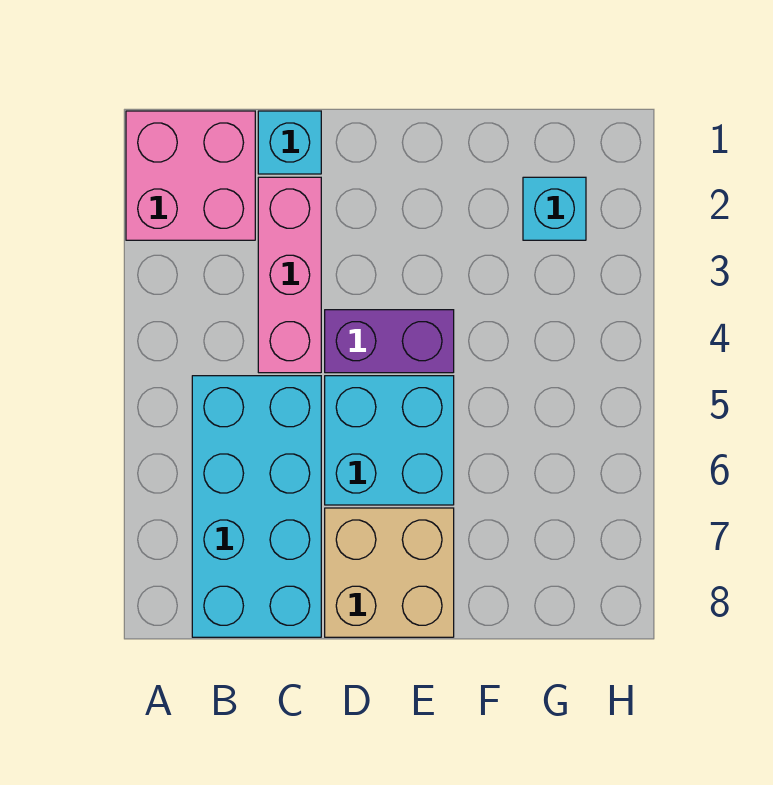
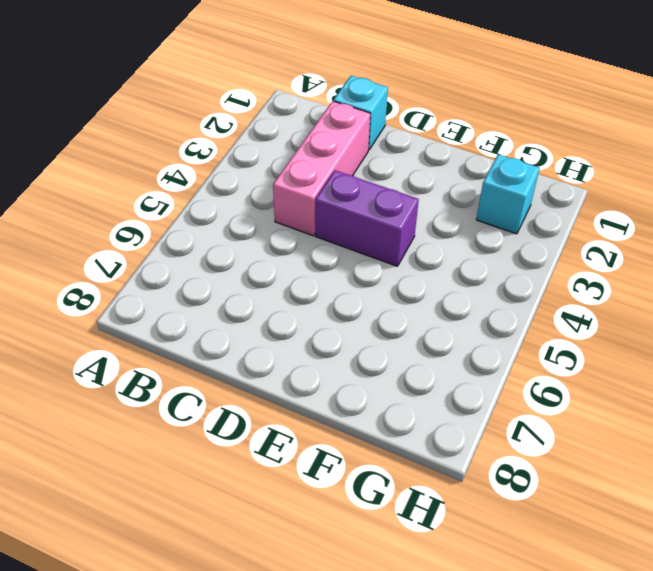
none -> pink brick A1:B2 level 1
none -> cyan brick B5:C8 level 1

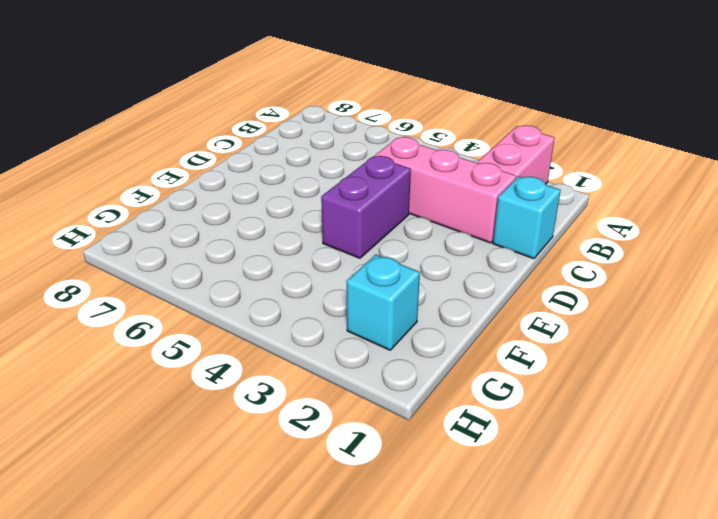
pink brick A2:B2 level 1 -> pink brick A1:B2 level 1
none -> cyan brick B5:C8 level 1
none -> cyan brick D5:E6 level 1

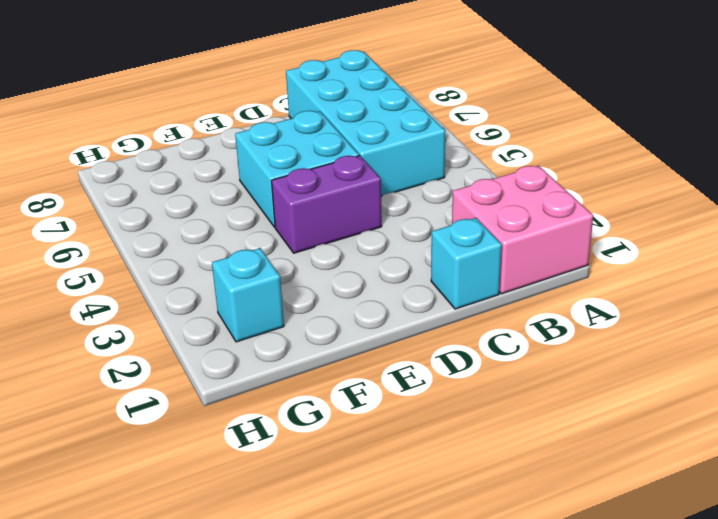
none -> pink brick C2:C4 level 1
none -> tan brick D7:E8 level 1

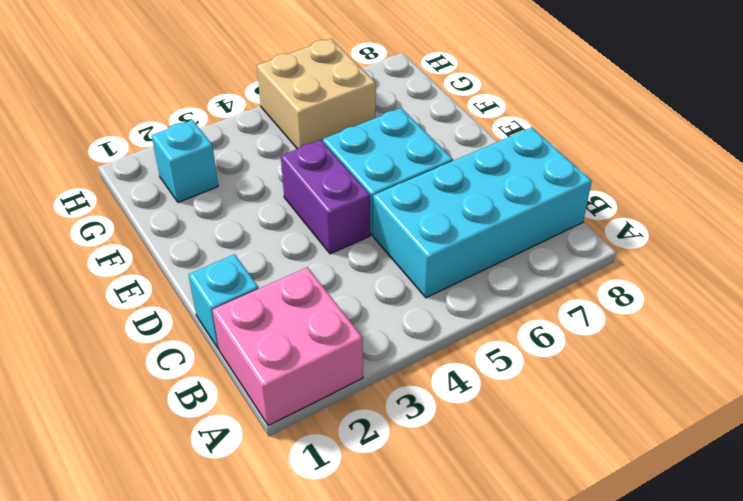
tan brick G5:H6 level 1 -> tan brick D7:E8 level 1
none -> pink brick C2:C4 level 1

